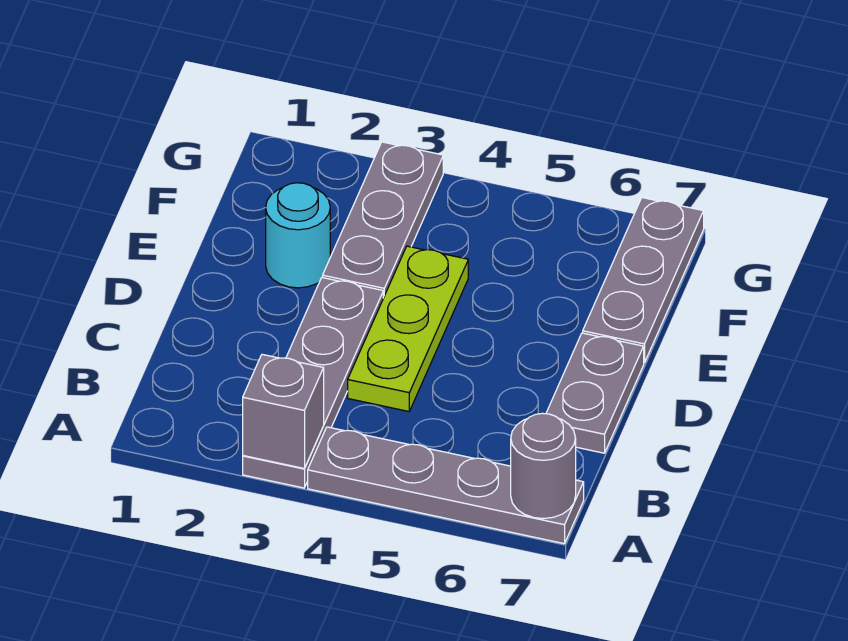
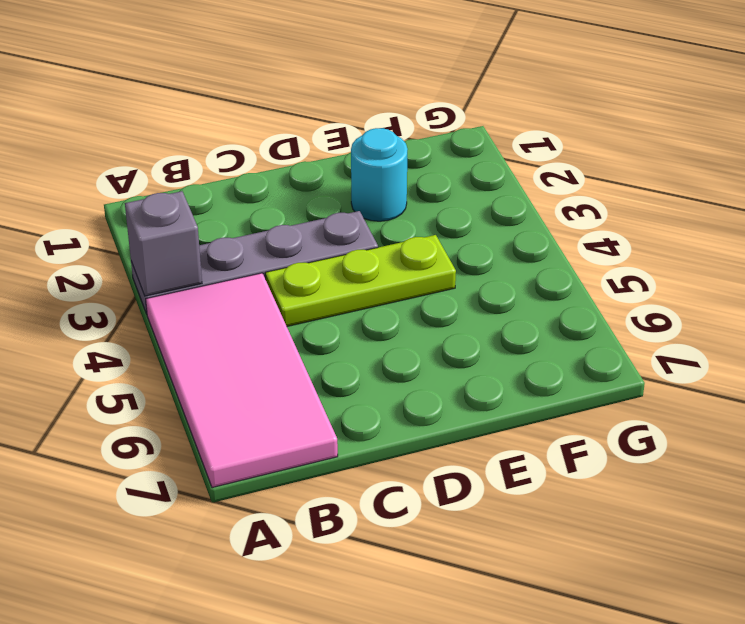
pink tile A4:B7 level 1 -> grey plate A4:A7 level 1
none -> grey plate C7:D7 level 1
none -> grey plate E3:G3 level 1

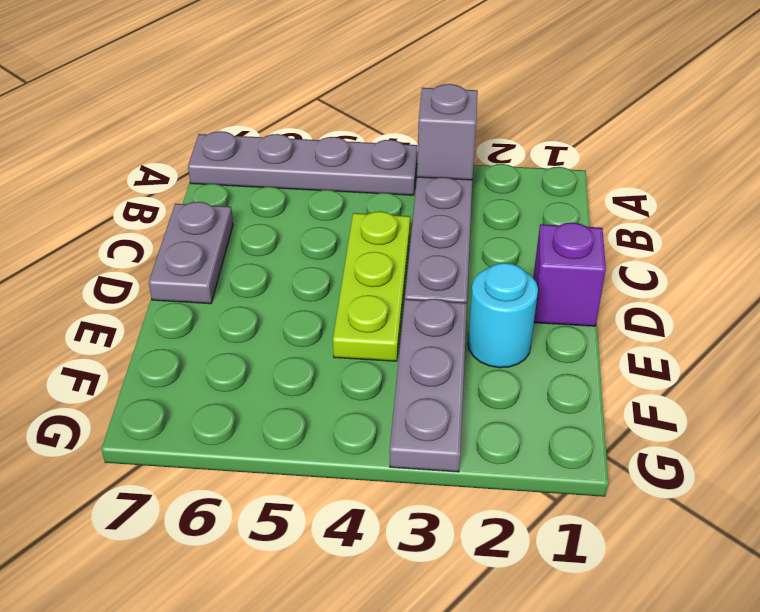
purple brick D1 level 1 -> none
none -> grey plate E7:G7 level 1
none -> grey round brick A7 level 2

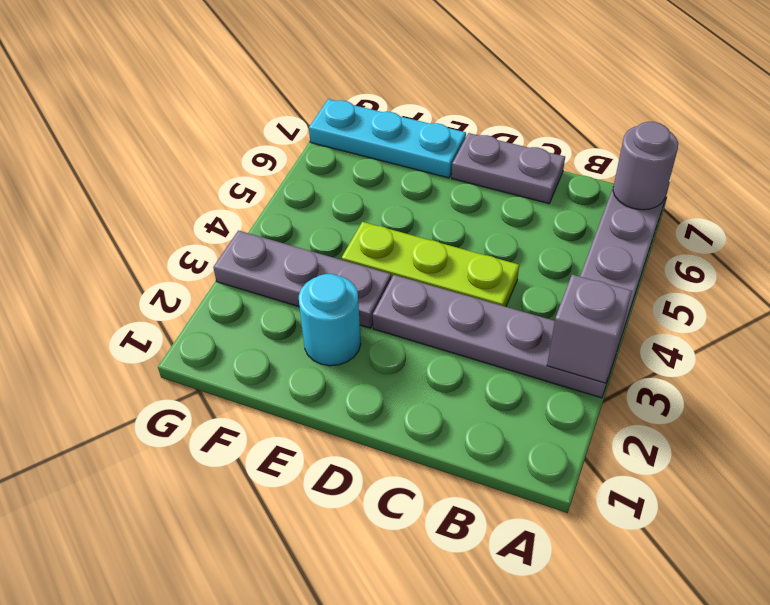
cyan plate E7:G7 level 1 -> grey plate E7:G7 level 1

